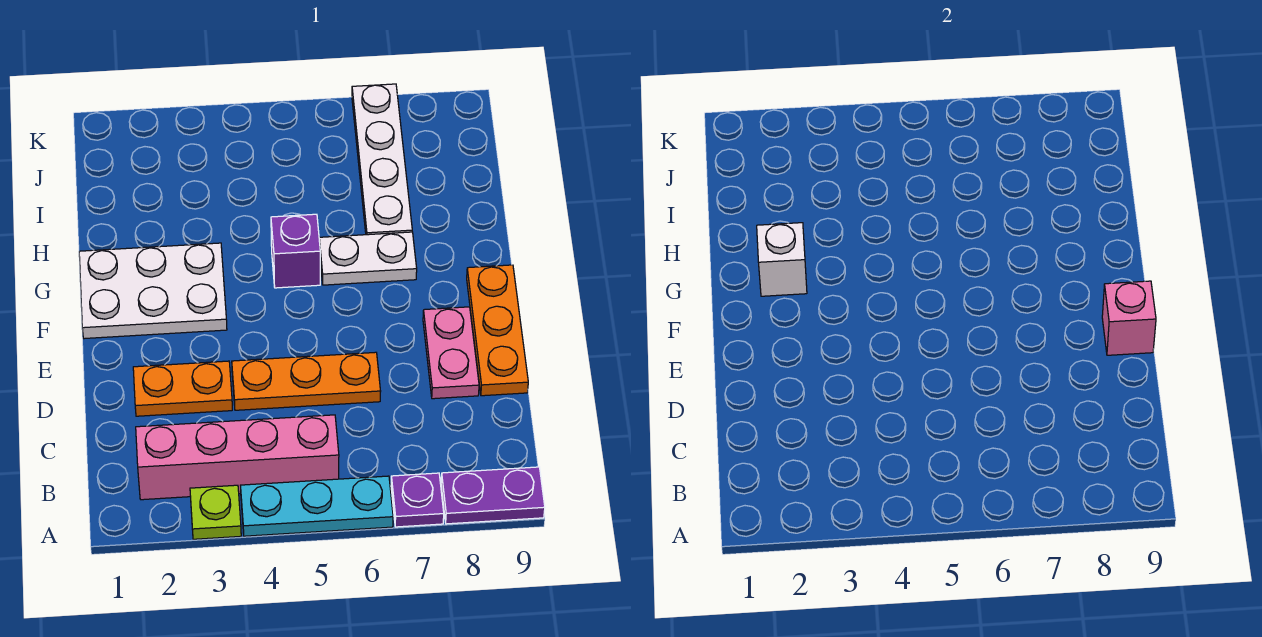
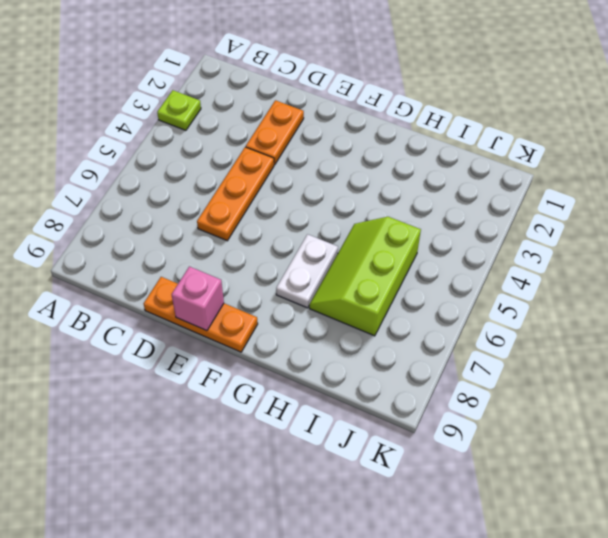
lime slope H5:I7 level 1 top I -> white plate H7:K7 level 1
none -> cyan plate A4:A6 level 1
none -> purple plate A7 level 1
none -> purple plate A8:A9 level 1

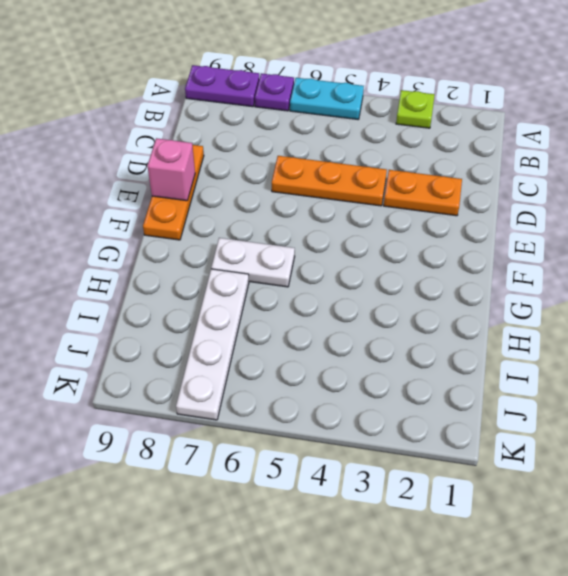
cyan plate A5:A6 level 1 -> cyan plate A4:A6 level 1
none -> pink brick B2:B5 level 1
none -> pink plate D8:E8 level 1
none -> white plate F1:G3 level 1

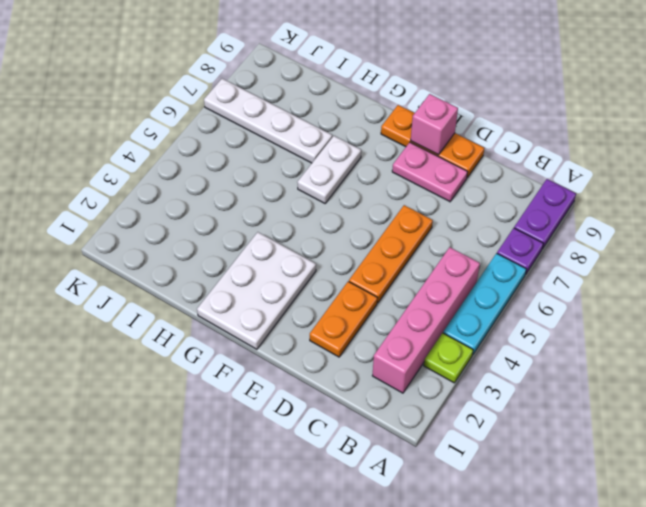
none -> purple brick G5 level 1
none -> white brick G2 level 2

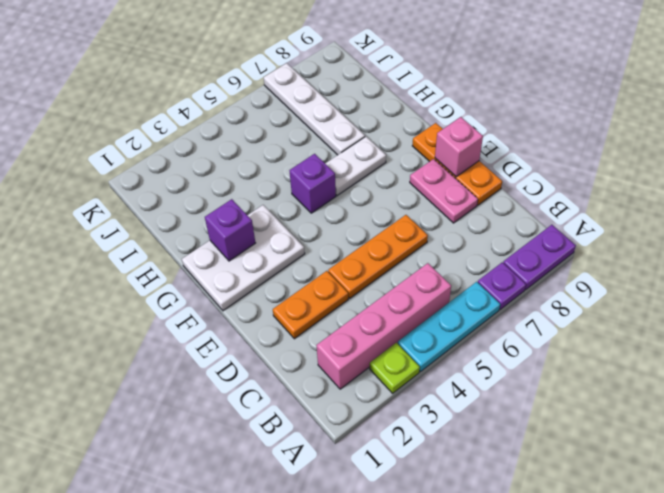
purple brick G2 level 2 -> white brick G2 level 2

